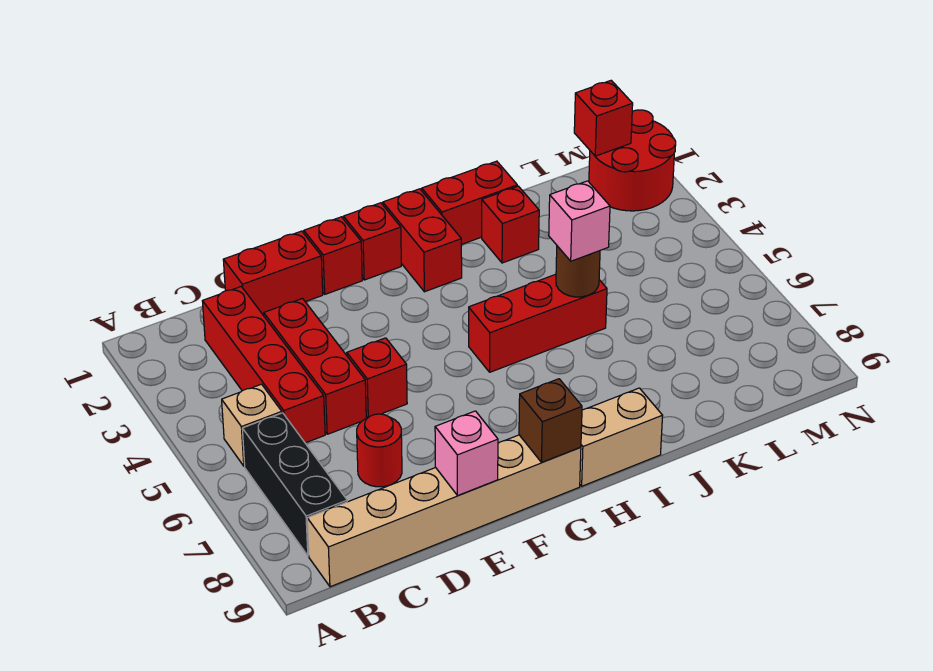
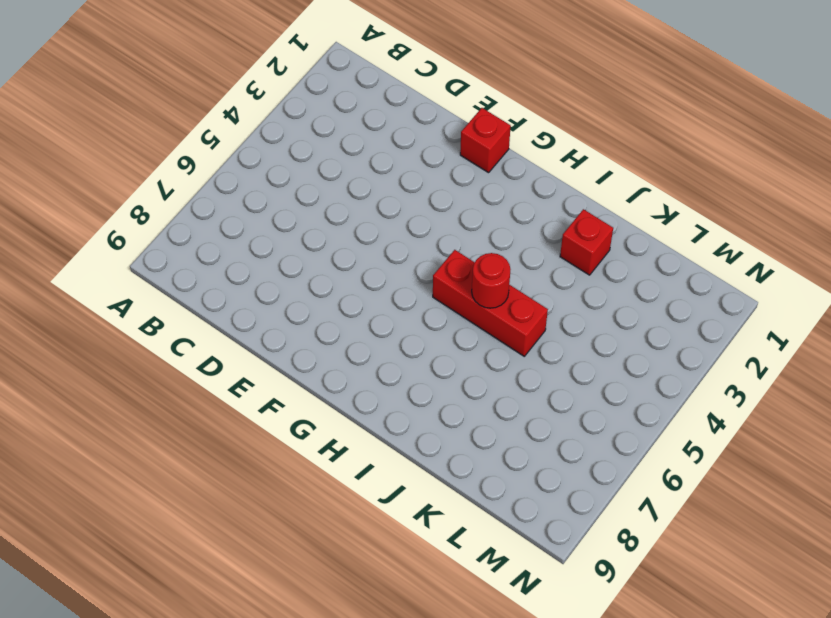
red round brick I5 level 2 -> red round brick D7 level 1
none -> tan brick B5 level 1
none -> black brick B6:B8 level 1
none -> tan brick B9:G9 level 1

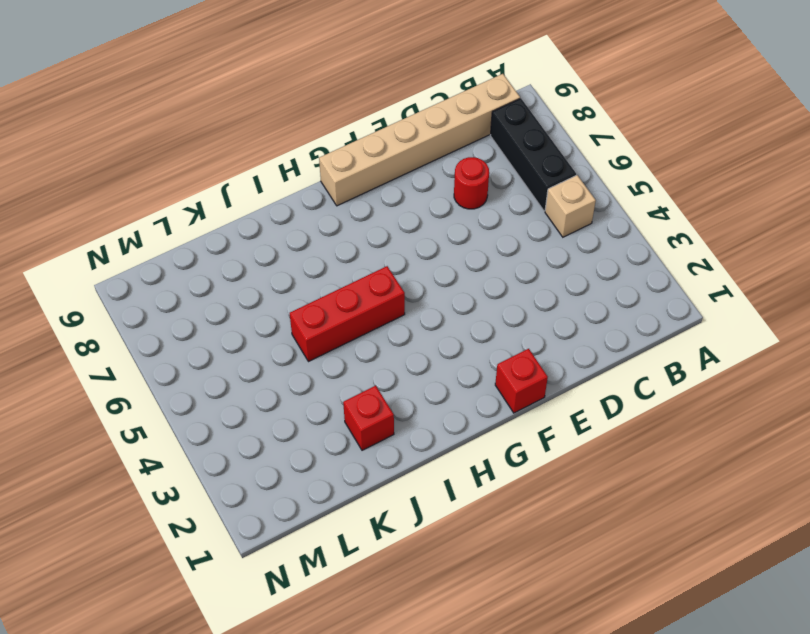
none -> red brick C2:C5 level 1
none -> red brick D1:E1 level 1
none -> red brick D3:D5 level 1

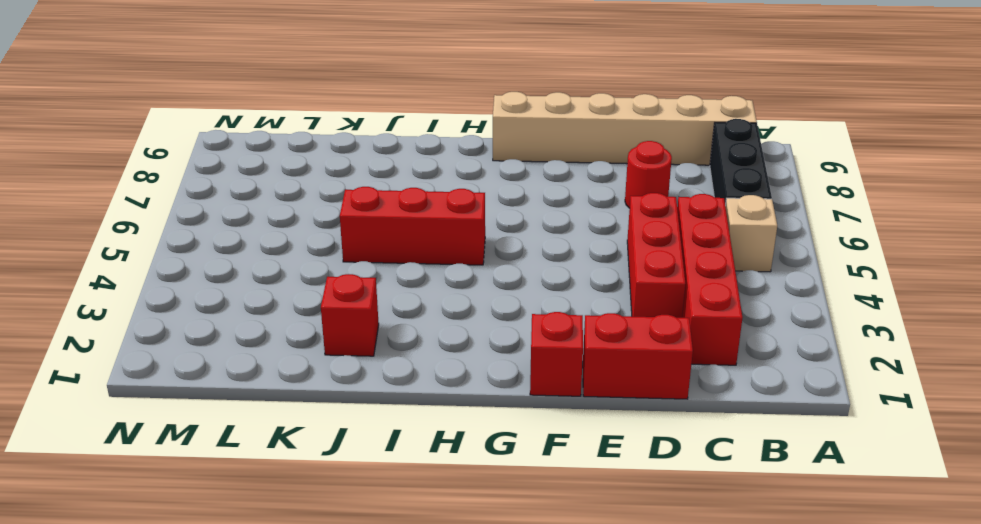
none -> red brick E5 level 1
none -> red brick G1 level 1
none -> red brick H1:H2 level 1

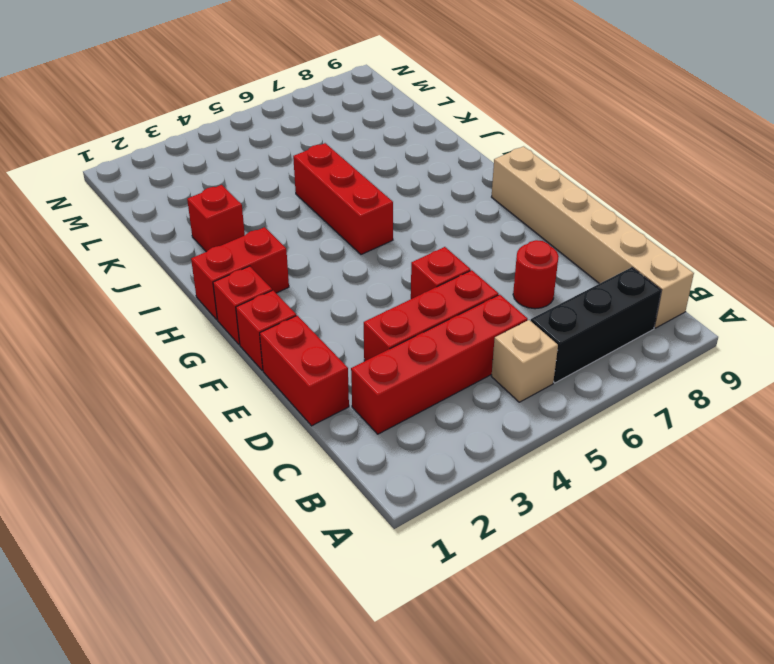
none -> tan brick H9:I9 level 1
none -> red brick I1:J1 level 1
none -> red round brick M1:N2 level 1

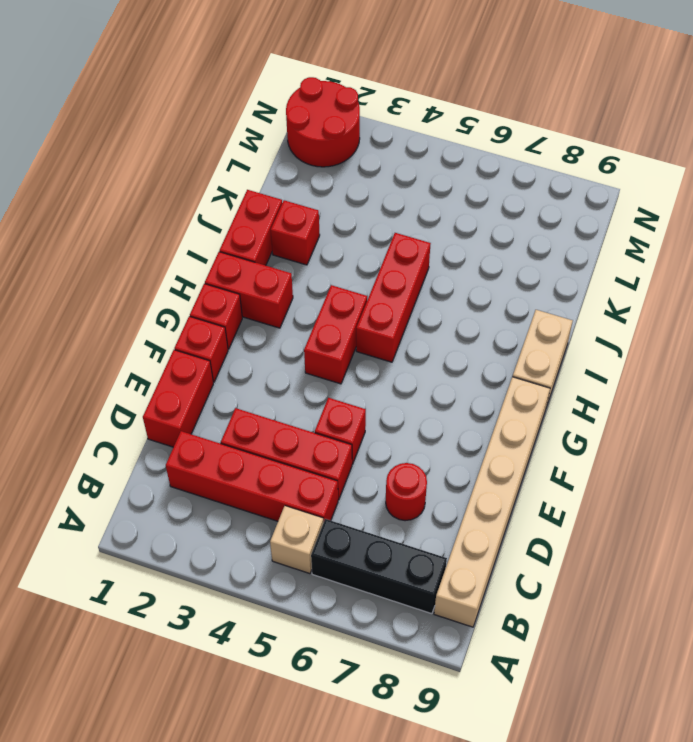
red brick G4:H4 level 1 -> none
none -> pink brick E9 level 2
none -> brown brick G9 level 2
none -> brown round brick J5 level 2

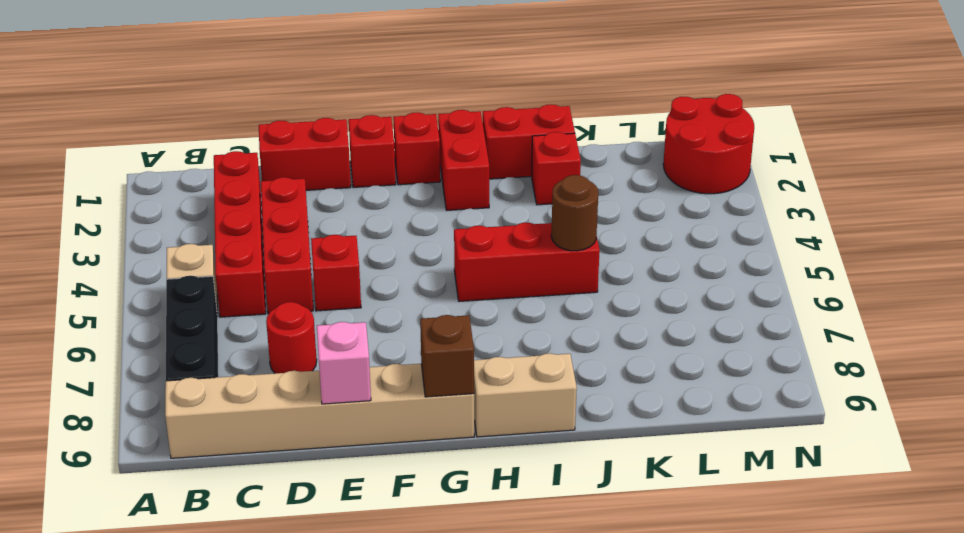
none -> red brick M1 level 2
none -> pink brick J5 level 3

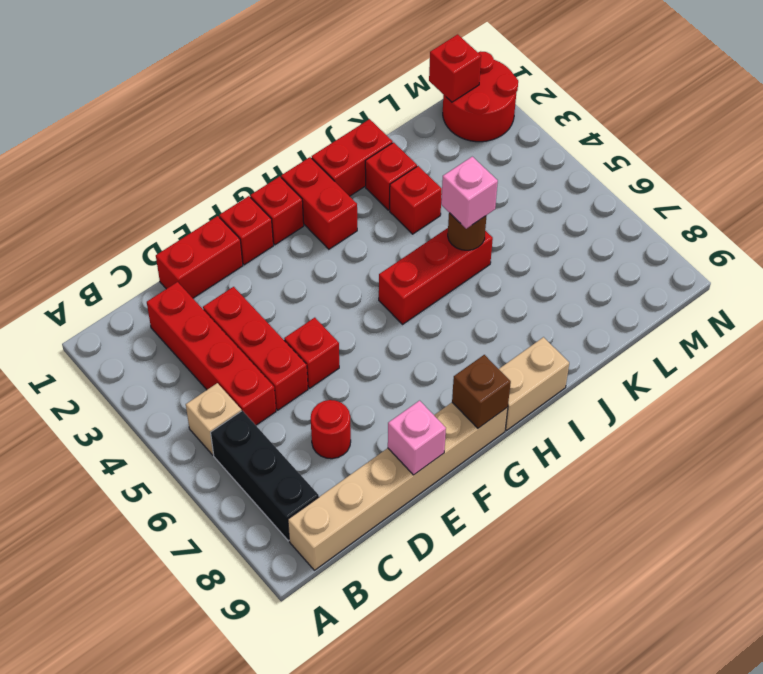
red brick J3 level 1 -> none

